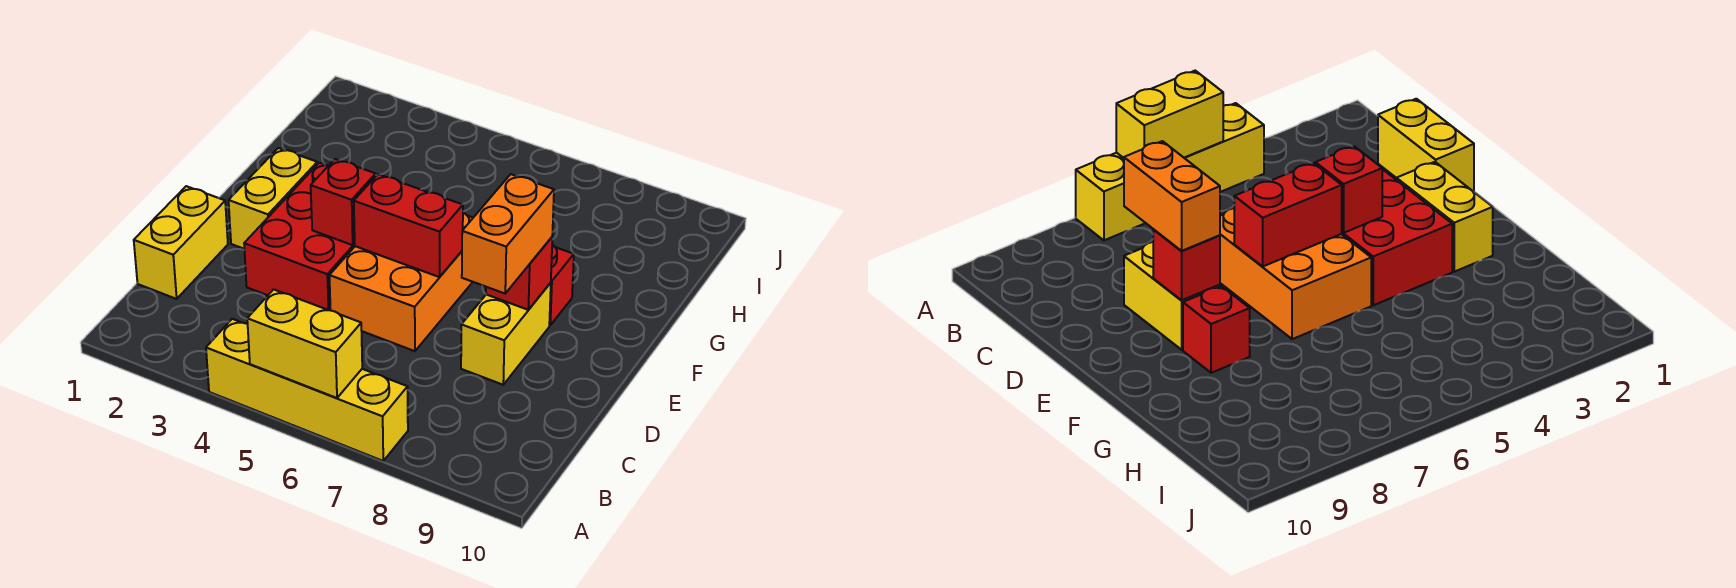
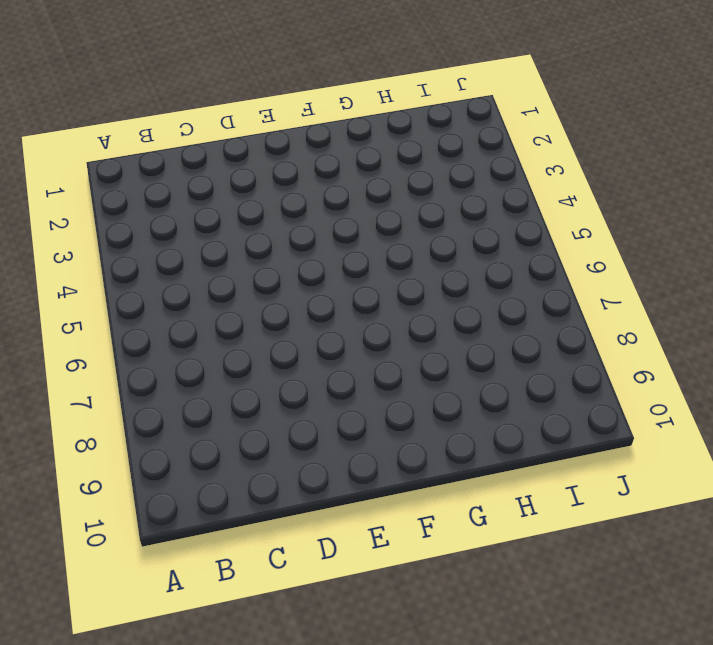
none -> yellow brick A4:A7 level 1
none -> yellow brick C1:D1 level 1
none -> red brick D3:F4 level 1

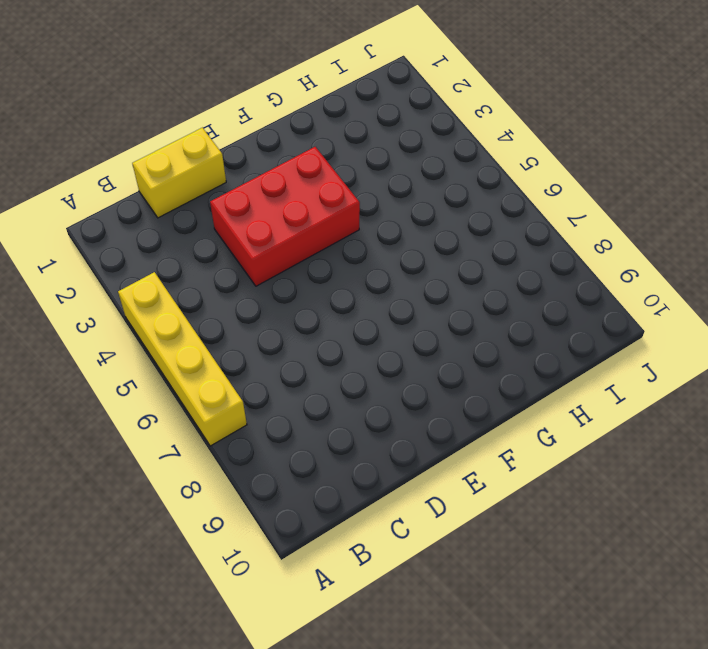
none -> orange brick D5:F6 level 1
none -> yellow brick D8:E8 level 1
none -> yellow brick E2:F2 level 1

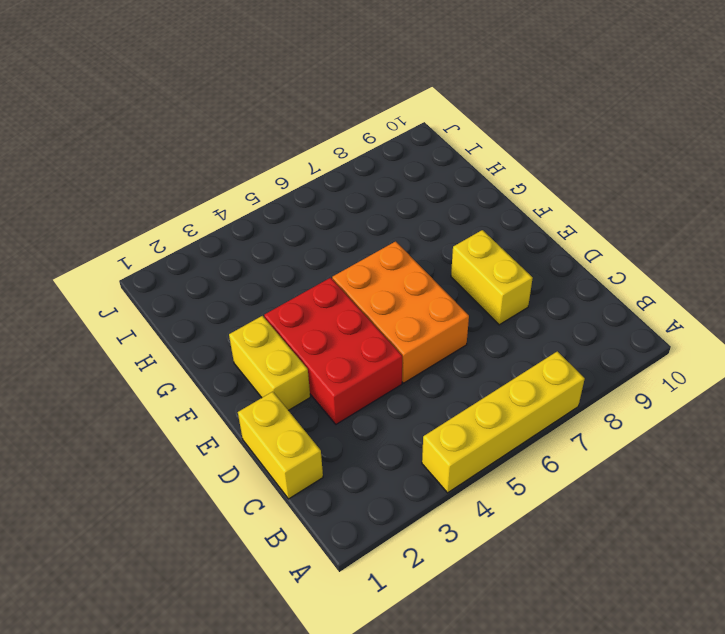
none -> red brick F8 level 1
none -> yellow brick A5:A6 level 2
none -> red brick E4 level 2

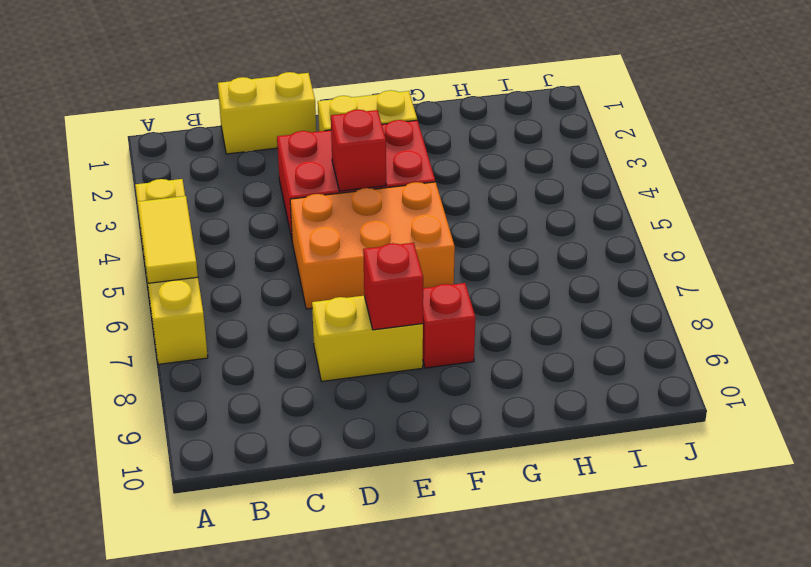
yellow tile A5:A6 level 2 -> yellow brick A5:A6 level 2
none -> red brick E5:E6 level 2
none -> orange brick D8:E8 level 3

